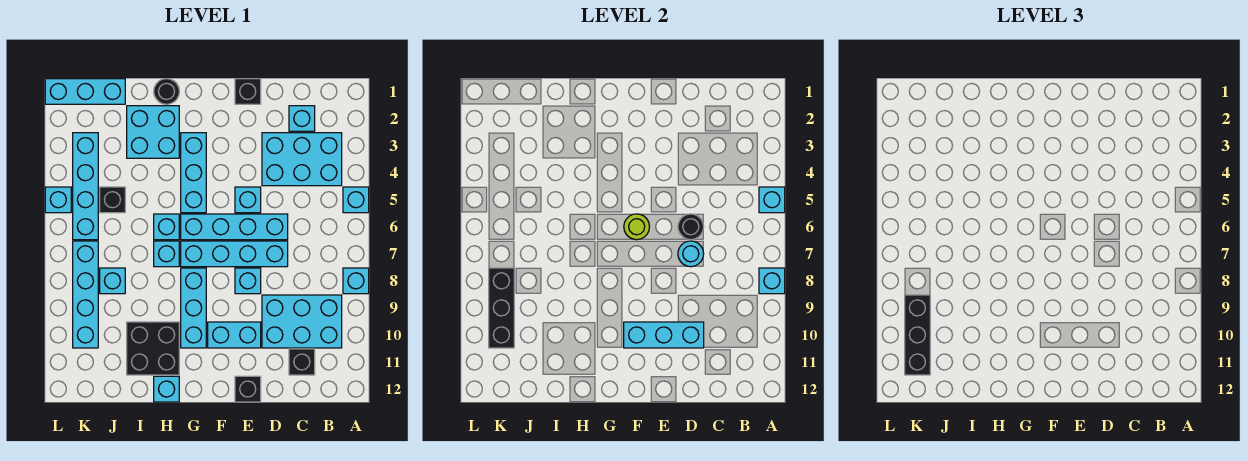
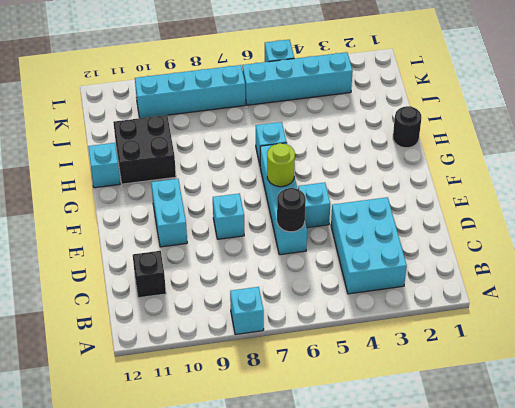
none -> cyan brick A5 level 1
none -> cyan brick B9:D10 level 1
none -> cyan brick C2 level 1
none -> cyan brick D7:G7 level 1

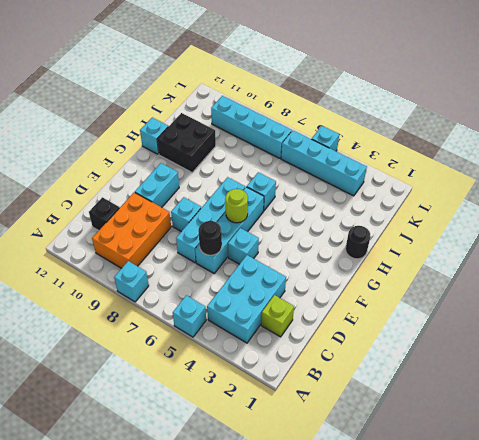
orange brick B9:D10 level 1 -> cyan brick B9:D10 level 1
lime brick C2 level 1 -> cyan brick C2 level 1
none -> black brick E1 level 1
none -> black brick E12 level 1
none -> cyan brick G3:G5 level 1
none -> cyan brick G8:G10 level 1

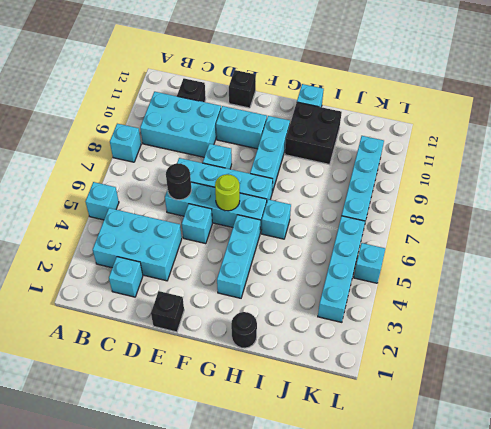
none -> cyan brick H2:I3 level 1
none -> cyan brick H7 level 1
none -> cyan brick J1:L1 level 1
none -> black brick J5 level 1

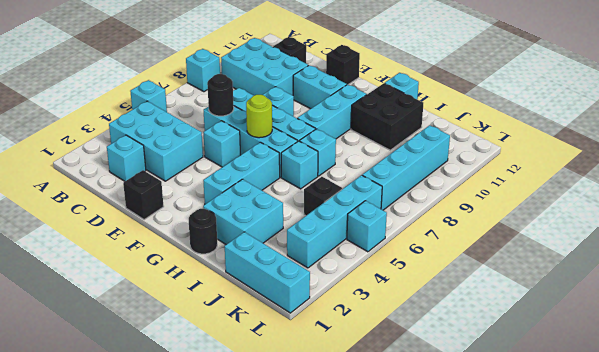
none -> cyan brick J8 level 1
none -> cyan brick A5 level 2
none -> cyan brick A8 level 2
none -> cyan round brick D7 level 2

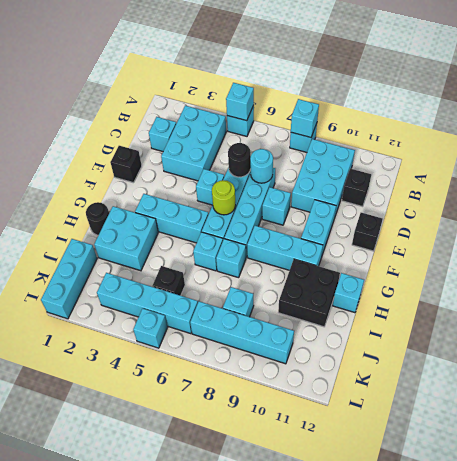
none -> cyan brick D10:F10 level 2
none -> black brick K8:K10 level 2
none -> black brick K9:K11 level 3

